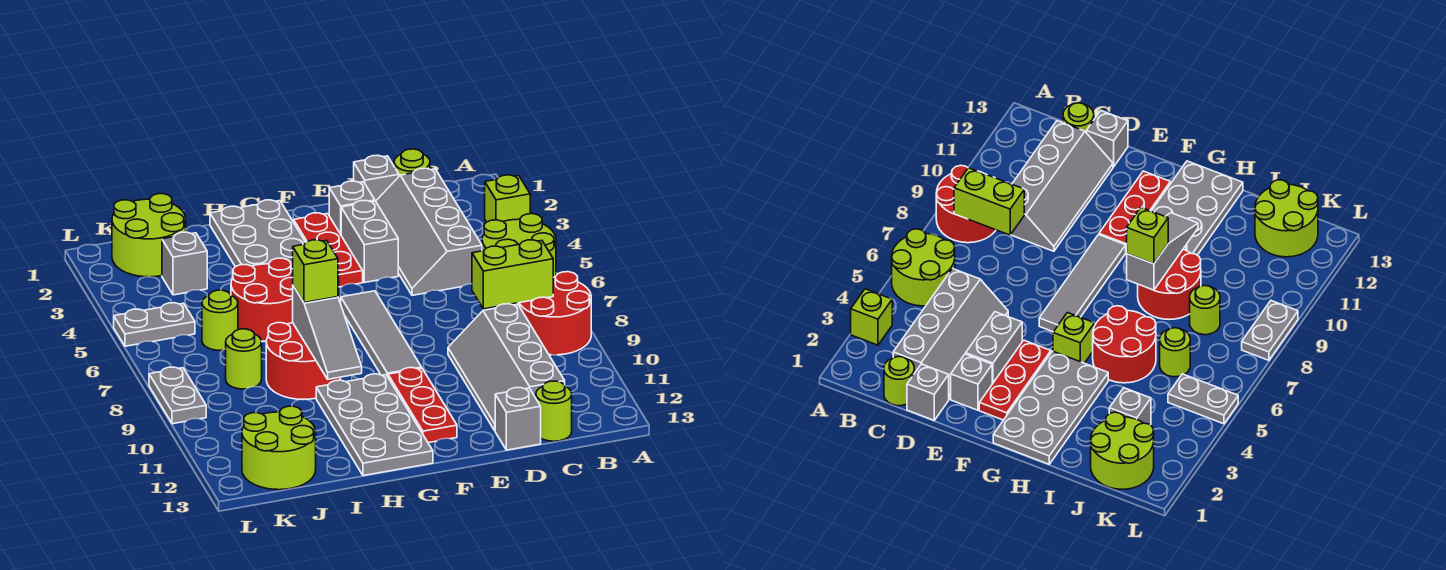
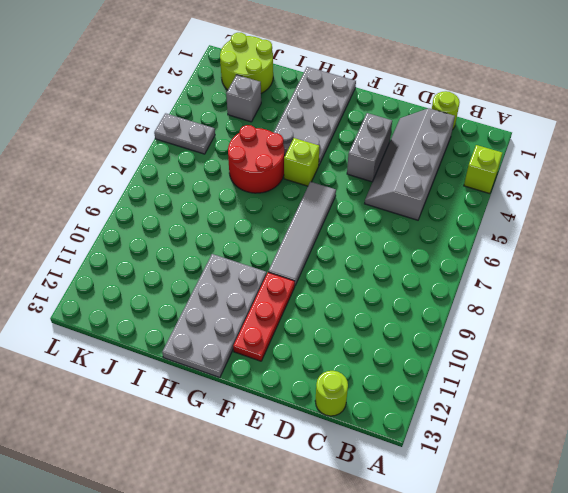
none -> lime round brick A5:B6 level 1
none -> red round brick A8:B9 level 1
none -> grey slope C9:D12 level 1 top C

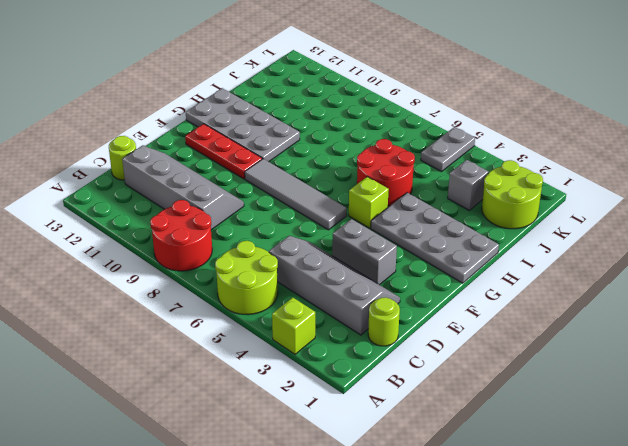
none -> grey brick D1 level 1
none -> grey brick D13 level 1
none -> grey brick E2 level 1

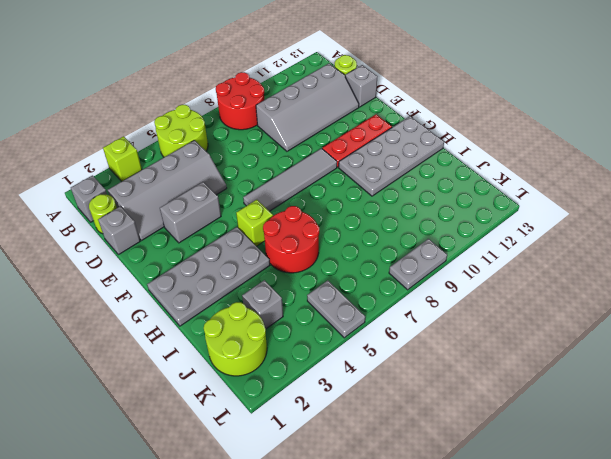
grey brick B1 level 1 -> grey brick E2 level 1
none -> red plate F2:F4 level 1
none -> red round brick H8:I9 level 1
none -> lime round brick J6 level 1

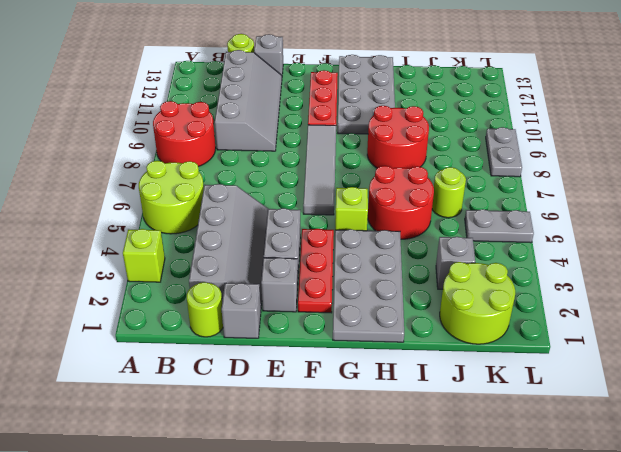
none -> lime round brick J8 level 1
none -> lime round brick J12:K13 level 1
none -> lime brick B8:C8 level 2

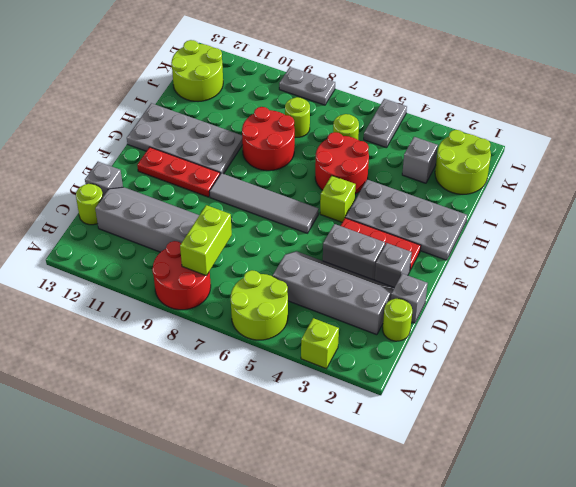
none -> grey slope H8:H10 level 2 top 8
none -> lime brick H8 level 3

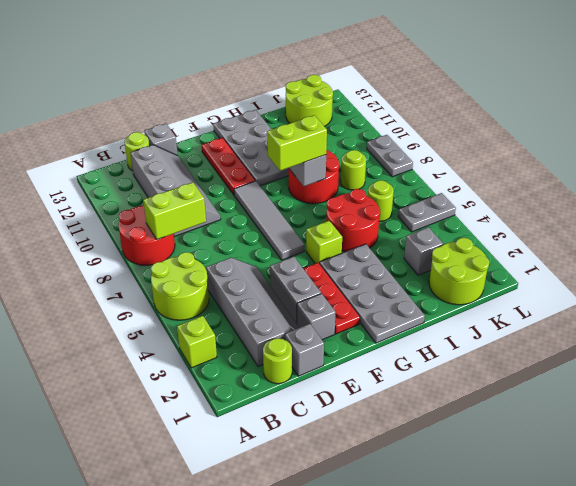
lime brick G8:H8 level 3 -> lime brick H8 level 3

